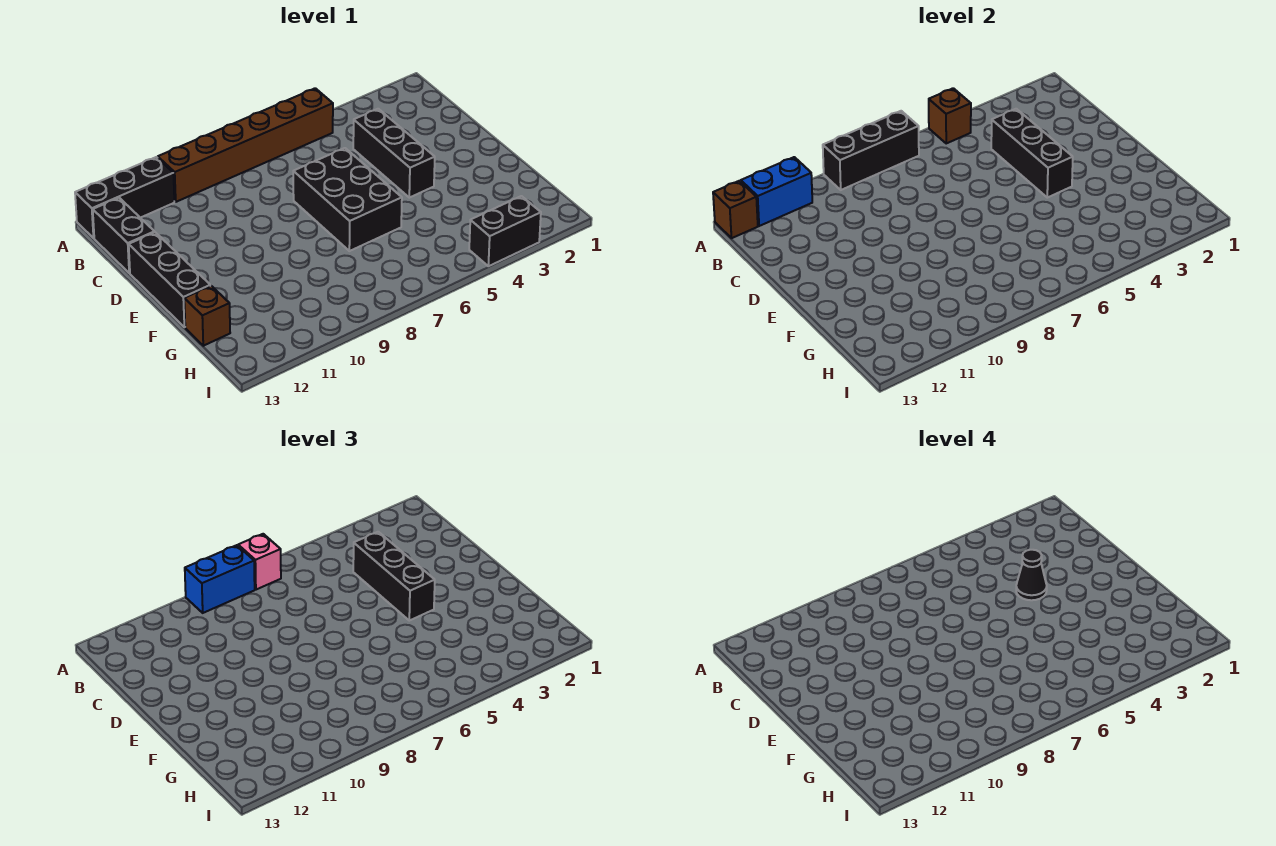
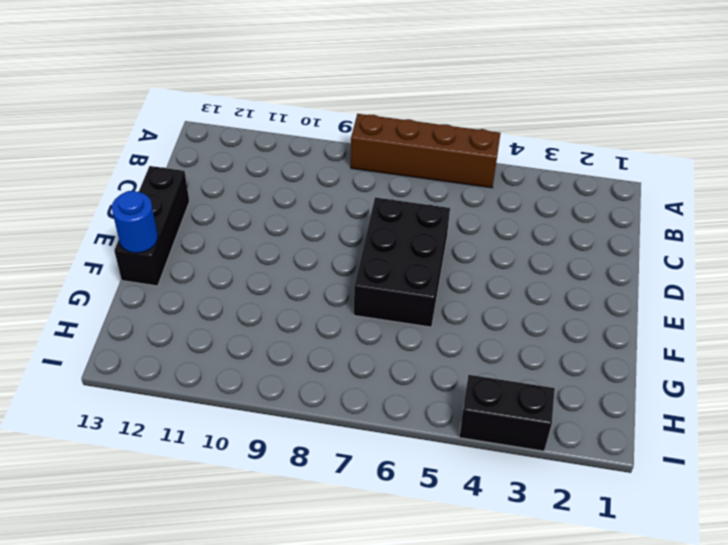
brown brick A5:A8 level 1 -> brown brick A5:A10 level 1
blue round brick F13 level 2 -> none
none -> black brick A11:A13 level 1
none -> black brick B13:C13 level 1
none -> black brick C4:E4 level 1

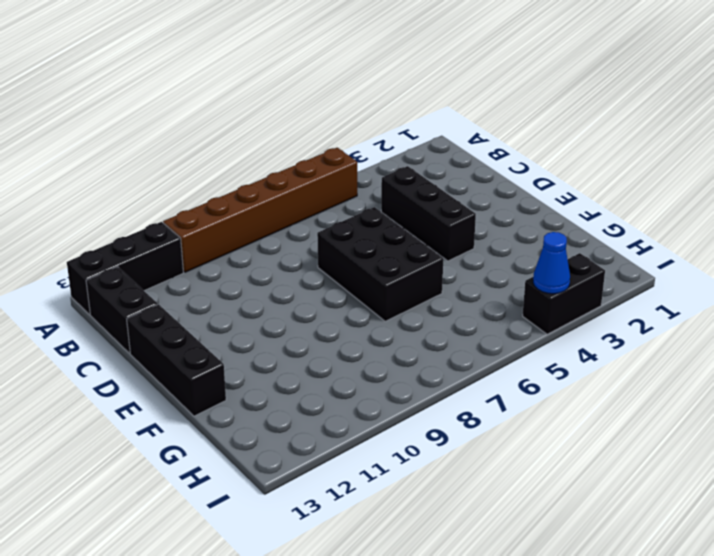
blue cone I4 level 2 -> none
none -> brown brick G13 level 1
none -> brown brick A5 level 2
none -> black brick A7:A9 level 2

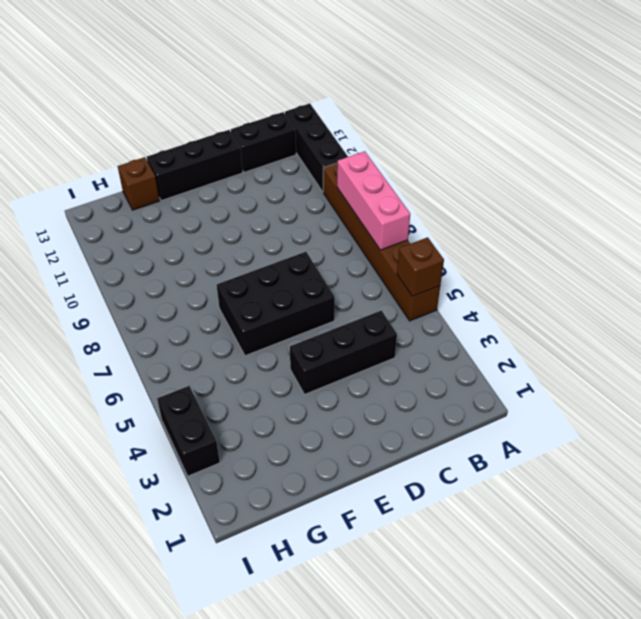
pink brick A7:A9 level 2 -> black brick A7:A9 level 2
none -> blue brick A11:A12 level 2
none -> brown brick A13 level 2
none -> black brick C4:E4 level 2

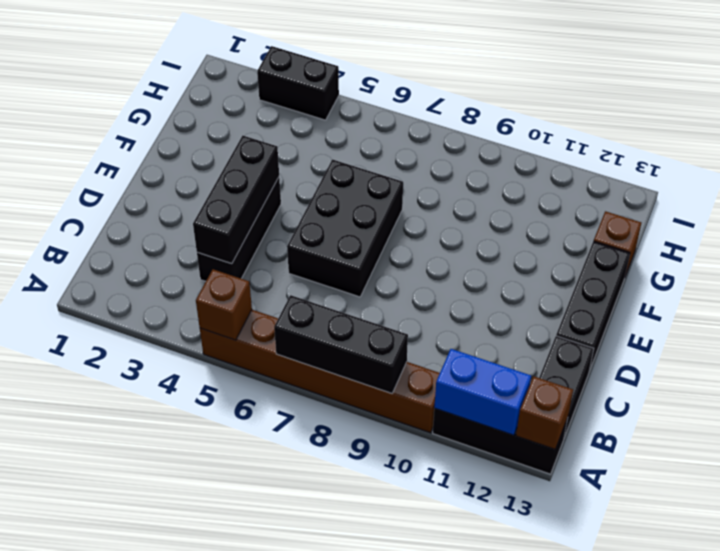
none -> pink brick A7 level 3
none -> blue brick A8:A9 level 3
none -> black brick C4:E4 level 3

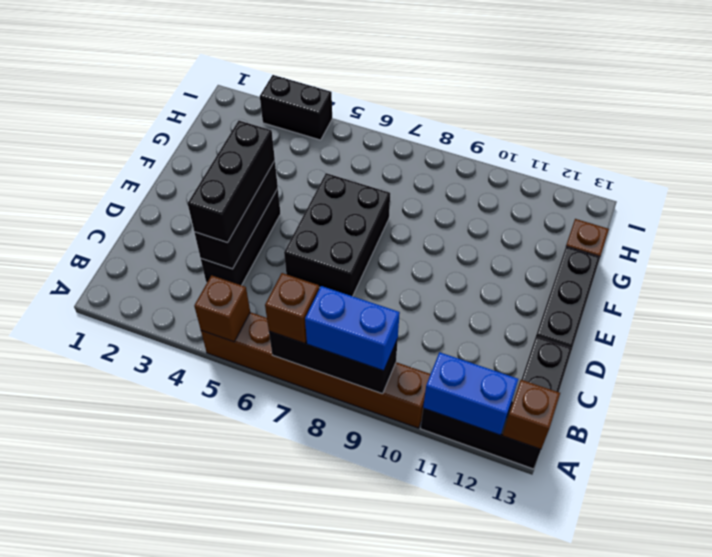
brown brick A7 level 3 -> pink brick A7 level 3
none -> black cone D4 level 4

